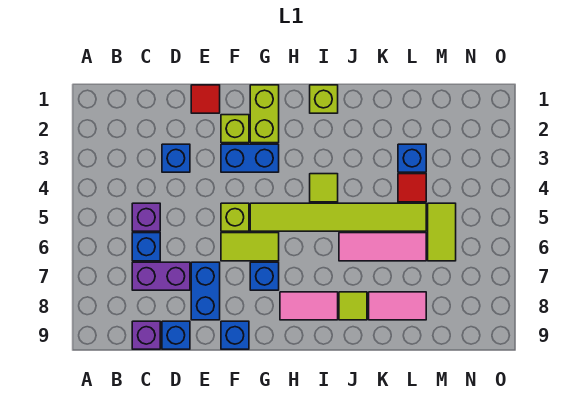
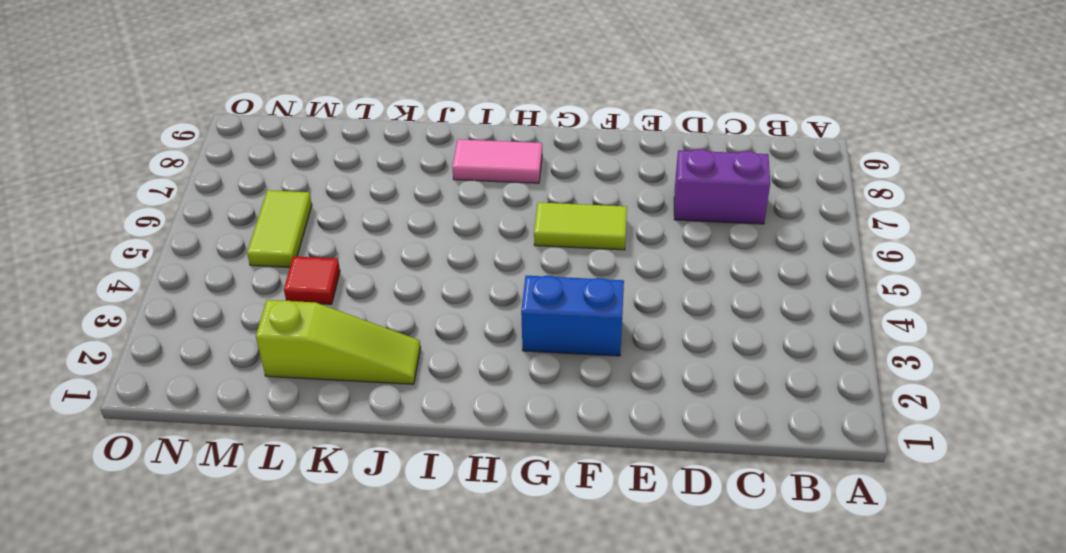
lime slope J2:L2 level 1 top L -> none
none -> purple brick C5 level 1
none -> blue brick C6 level 1
none -> purple brick C9 level 1

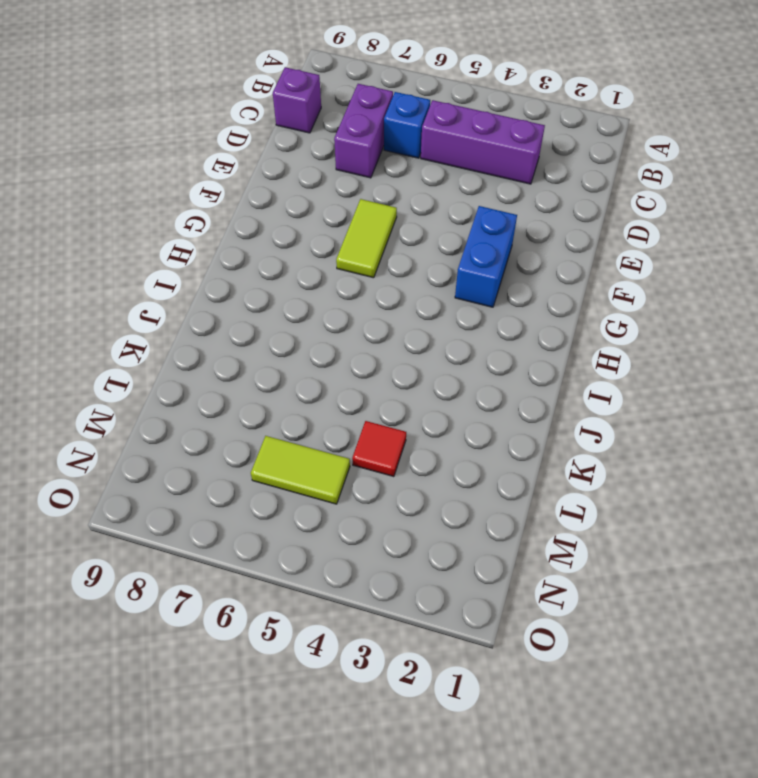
purple brick C3:C5 level 1 -> purple brick C5 level 1
none -> blue brick D3 level 1
none -> blue brick D9 level 1
none -> red tile E1 level 1

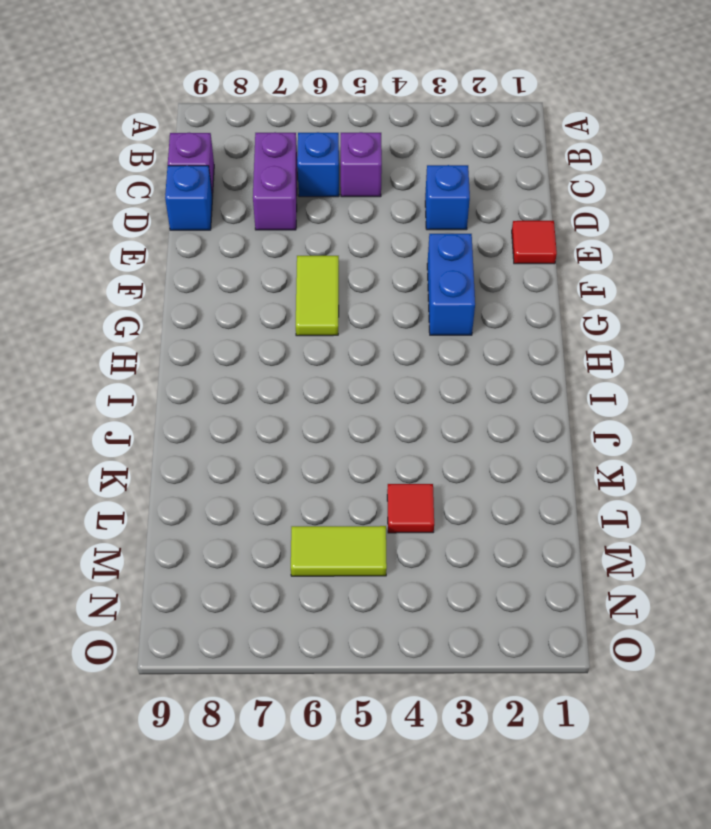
none -> blue brick E7:E8 level 1
none -> lime brick F2 level 1
none -> lime brick F5 level 1

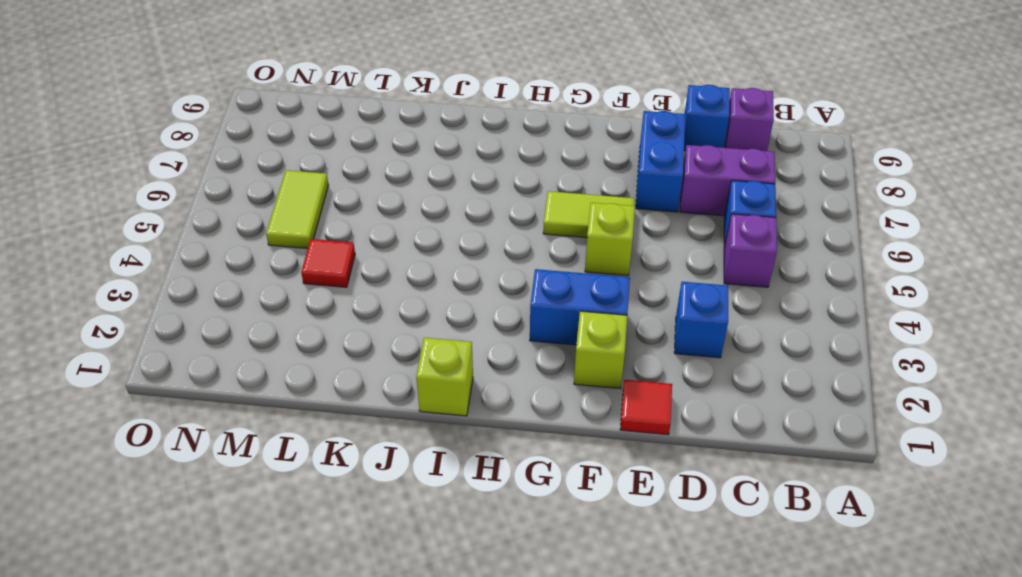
none -> blue brick F9 level 1
none -> lime brick G1:G2 level 1
none -> lime tile G5:L5 level 1

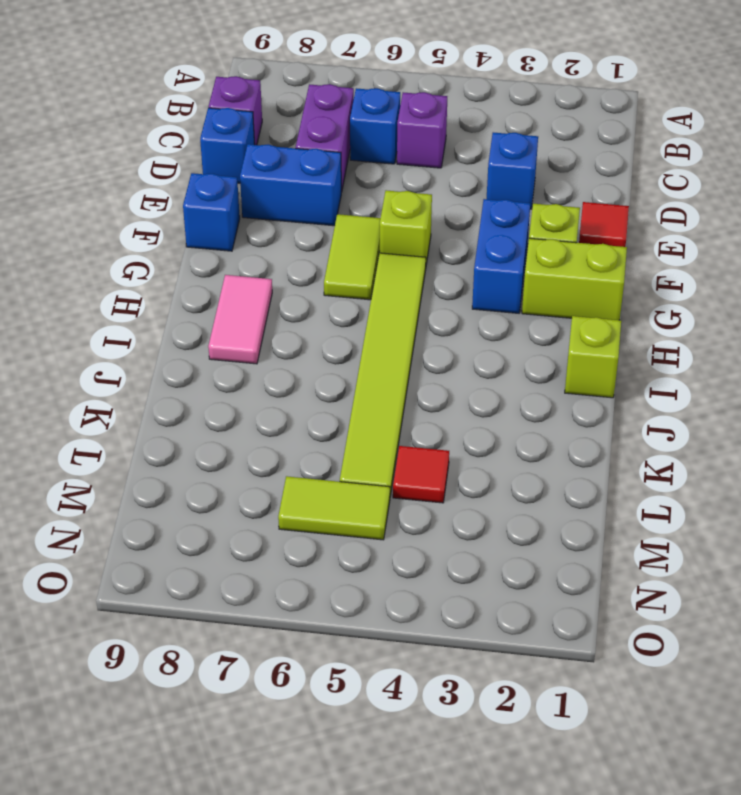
none -> blue brick G7 level 1
none -> lime tile I4 level 1
none -> pink tile J6:L6 level 1

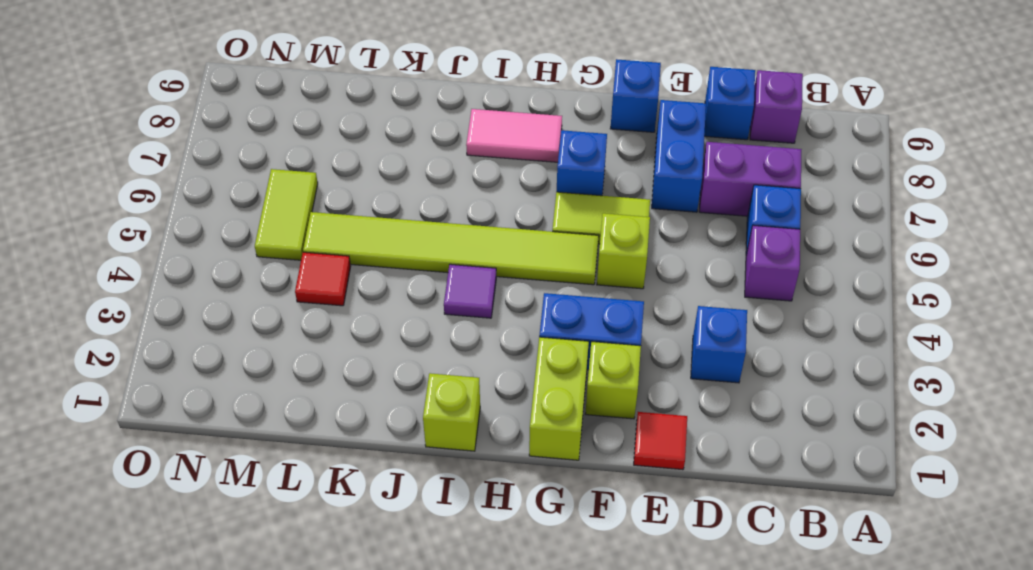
purple tile I4 level 1 -> lime tile I4 level 1
none -> pink tile J6:L6 level 1
none -> lime tile J8 level 1
none -> pink tile K8:L8 level 1

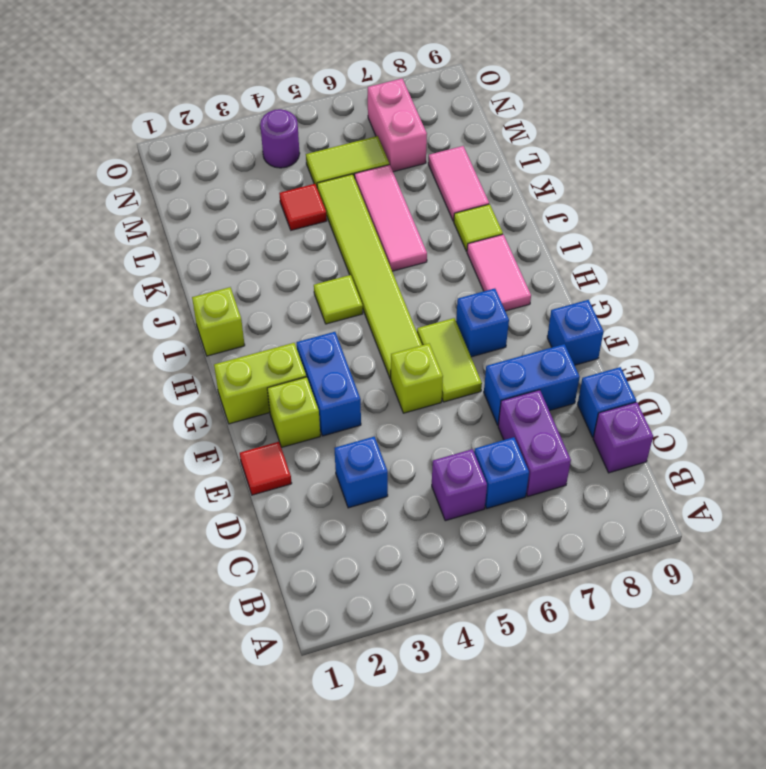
pink brick M7:N7 level 1 -> none
purple round brick N4 level 1 -> none
none -> blue brick L3 level 1

